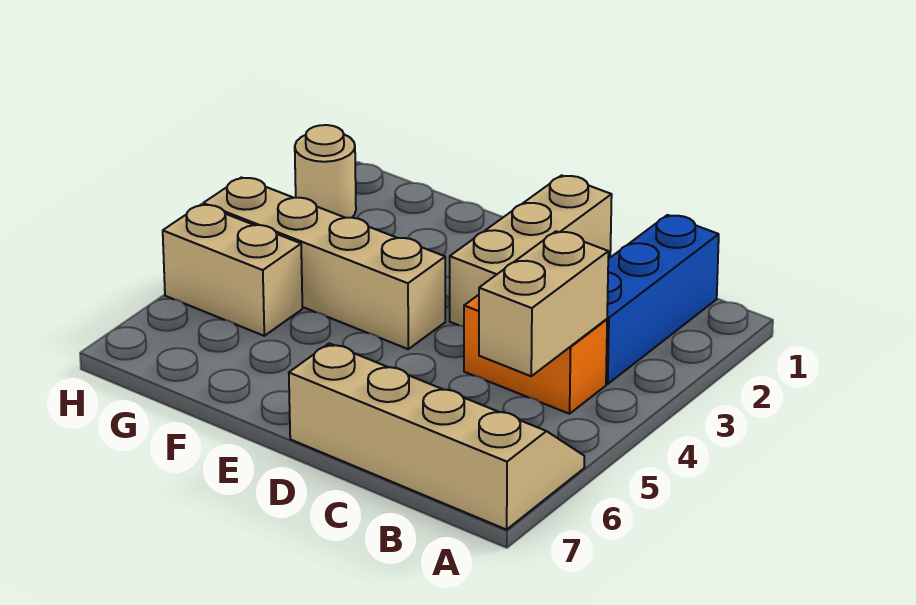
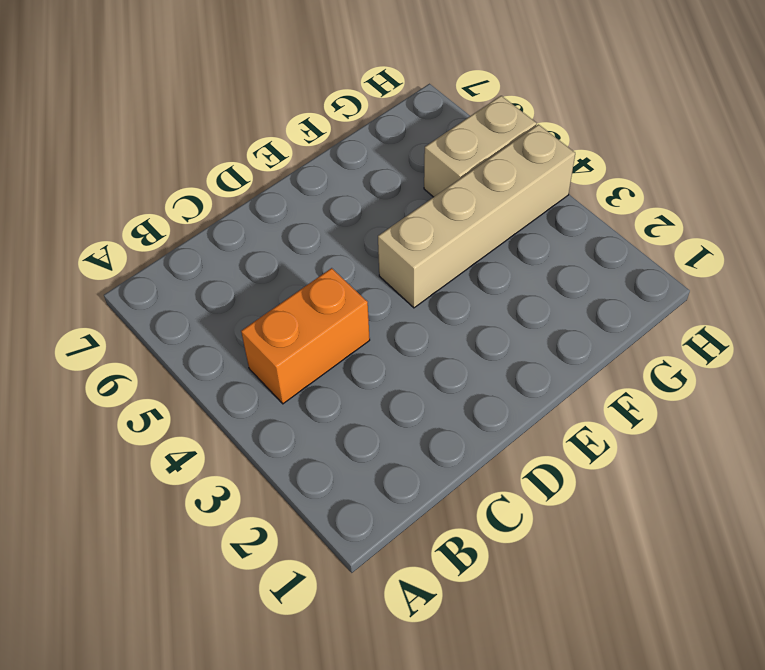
none -> tan slope A6:D7 level 1 top 7
none -> blue brick B1:B3 level 1

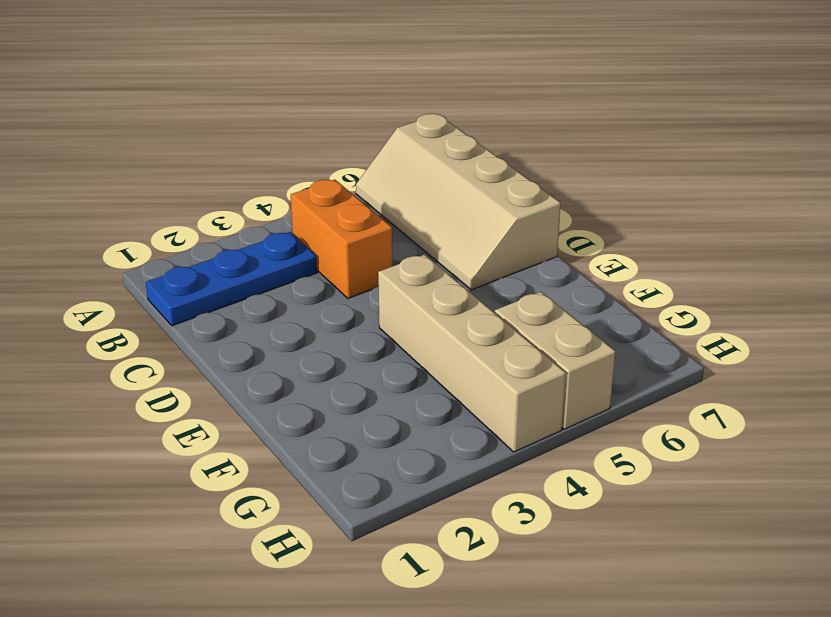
blue plate B1:B3 level 1 -> blue brick B1:B3 level 1
none -> tan brick D1:D3 level 1
none -> tan round brick H2 level 1

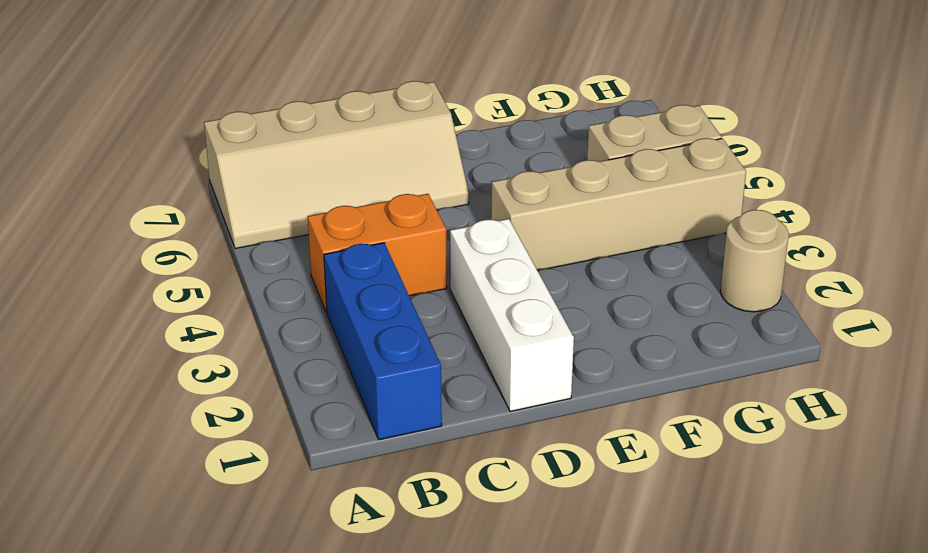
white brick D1:D3 level 1 -> tan brick D1:D3 level 1
none -> tan brick B4:B5 level 2

